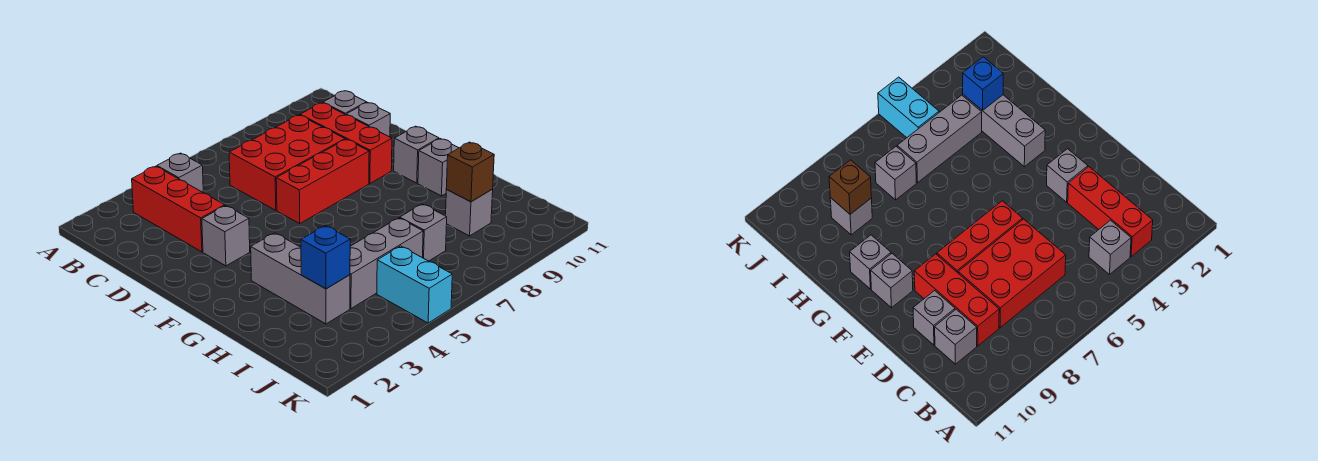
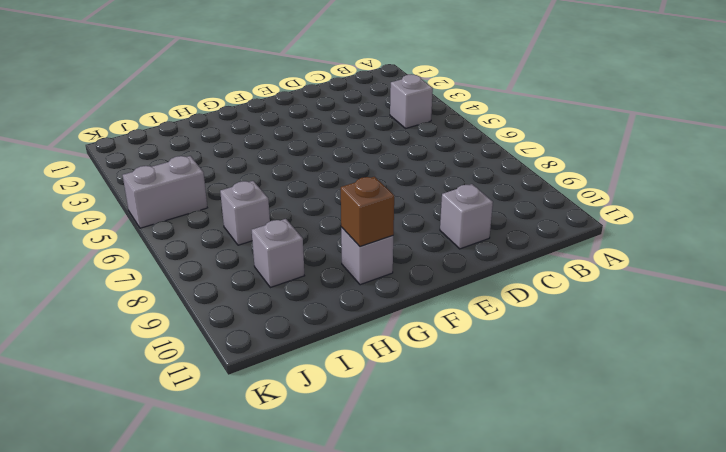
brown brick G10 level 2 -> brown brick I9 level 2
grey brick J5:K5 level 1 -> cyan brick J5:K5 level 1
none -> red brick B3:D3 level 1
none -> red brick C6:D8 level 1
none -> red brick C9:E9 level 1

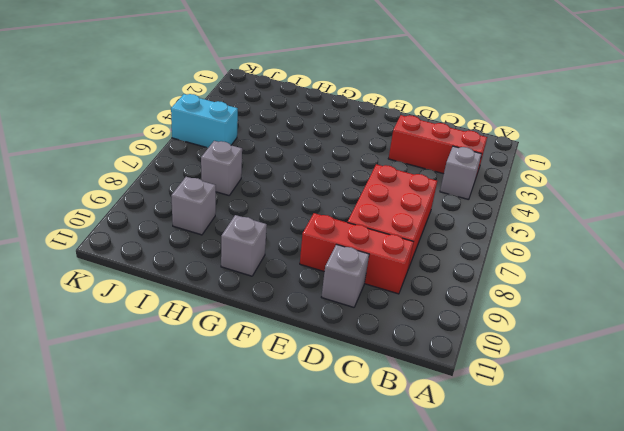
none -> grey brick C10 level 1
none -> grey brick E3 level 1
none -> red brick E6:E8 level 1

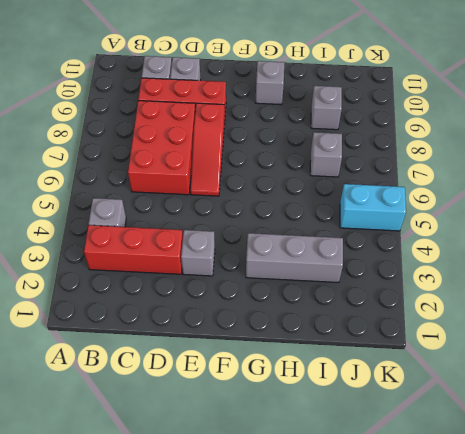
red slope E6:E8 level 1 top 8 -> red brick E6:E8 level 1
none -> grey brick F10 level 1
none -> grey brick I4:I6 level 1
none -> blue brick I3 level 2

